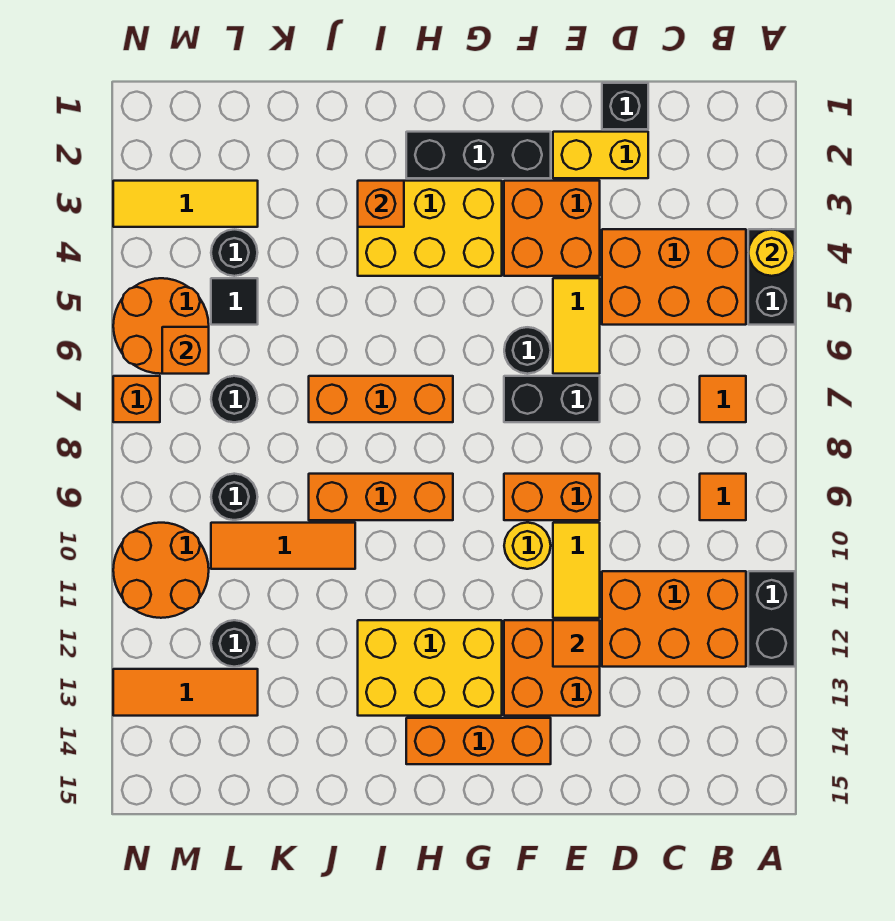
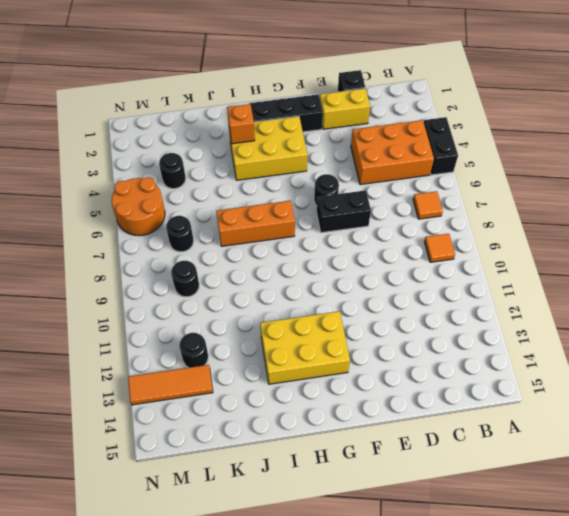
none -> black brick A11:A12 level 1
none -> orange brick B11:D12 level 1
none -> orange brick E3:F4 level 1
none -> yellow tile E5:E6 level 1

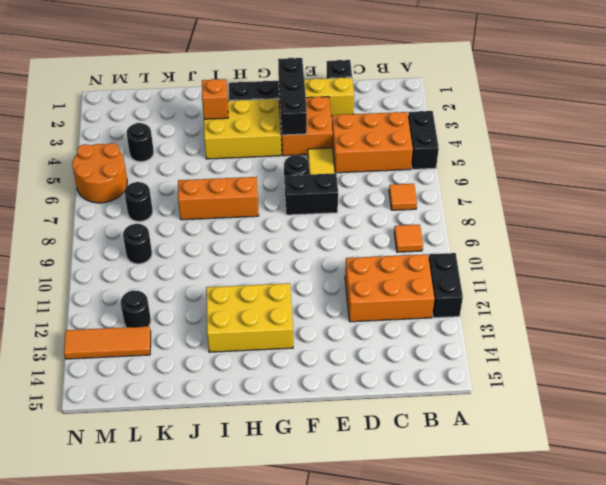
black brick F2:F4 level 2 -> none
none -> orange brick E9:F9 level 1
none -> yellow tile E10:E11 level 1
none -> orange brick E12:F13 level 1
none -> yellow round brick F10 level 1

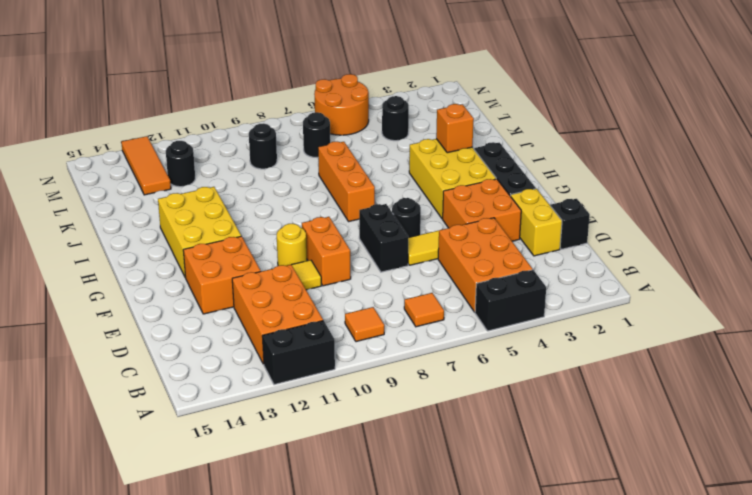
none -> orange brick F14:H14 level 1
none -> orange brick H9:J9 level 1
none -> orange tile J10:L10 level 1
none -> yellow tile L3:N3 level 1

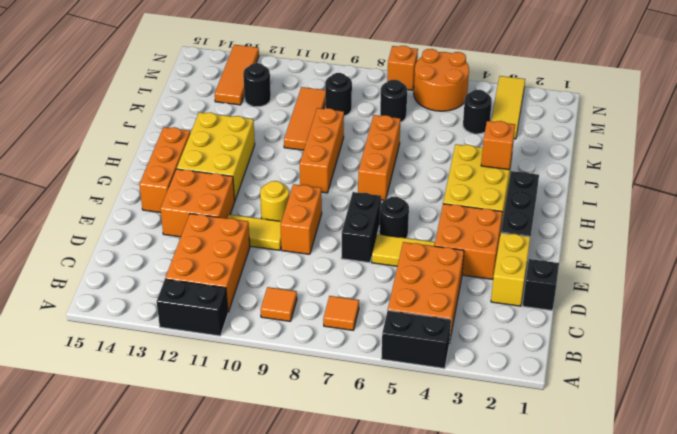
none -> black tile L5 level 1
none -> orange round brick M10:N11 level 1
none -> yellow round brick A4 level 2
none -> orange tile E12 level 2

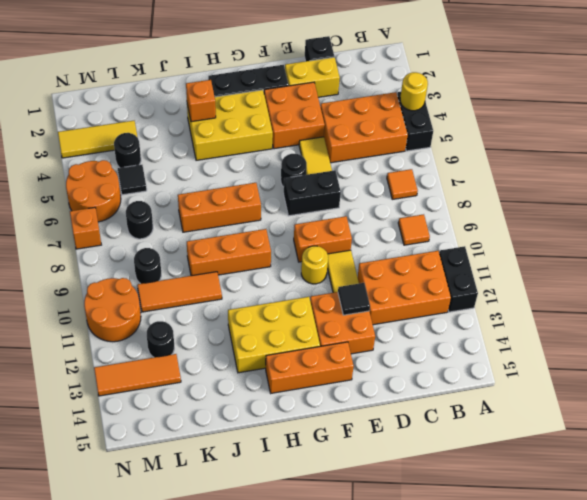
black tile E12 level 2 -> orange tile E12 level 2
none -> orange brick M6 level 2

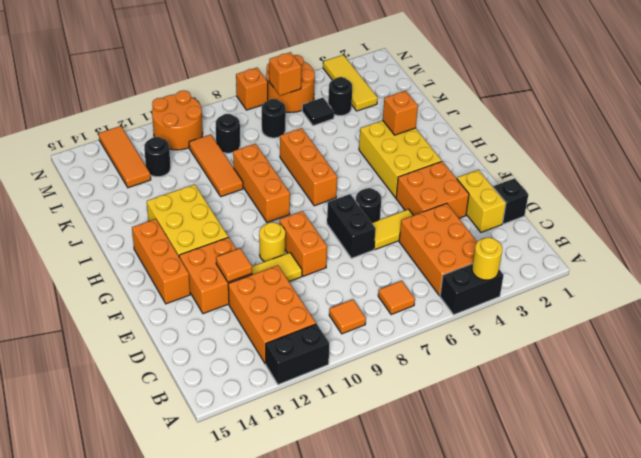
none -> black brick F2:H2 level 1

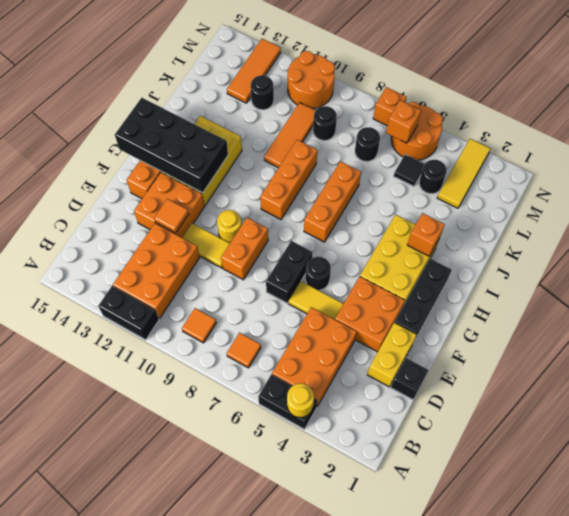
black brick G12:H15 level 2 -> none

